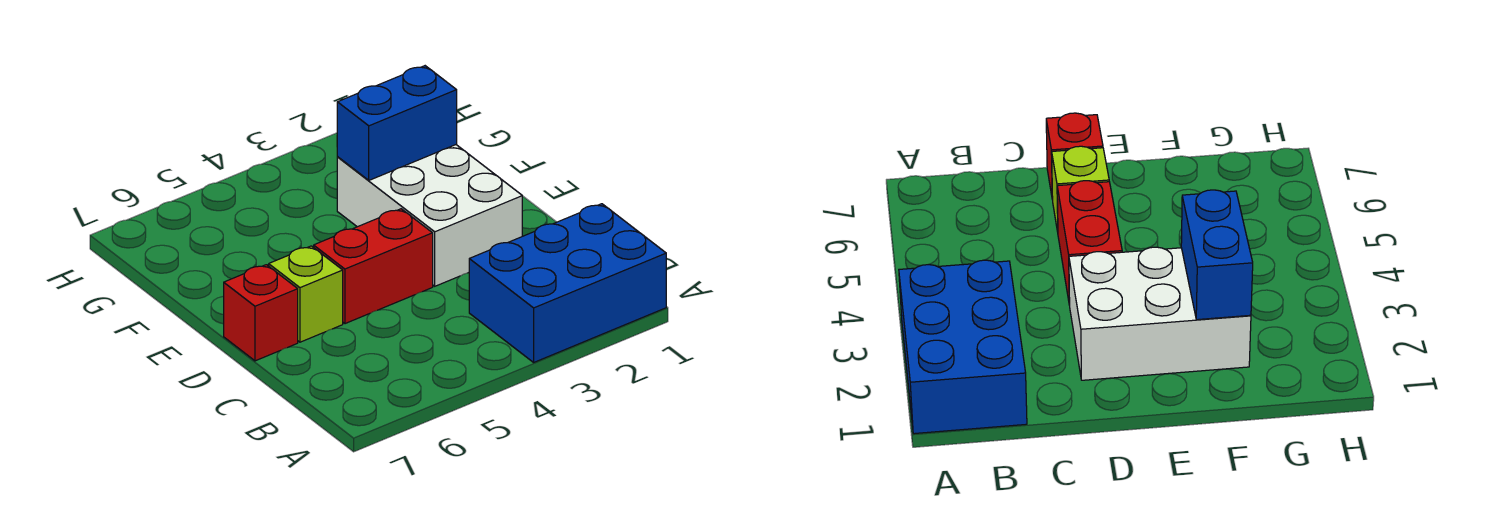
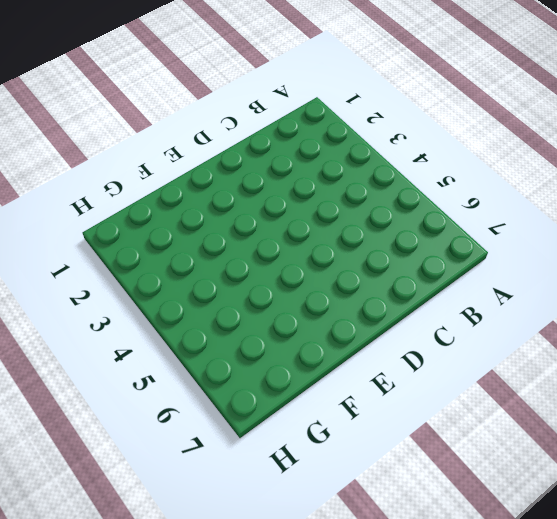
none -> blue brick A1:B3 level 1
none -> white brick D2:F3 level 1

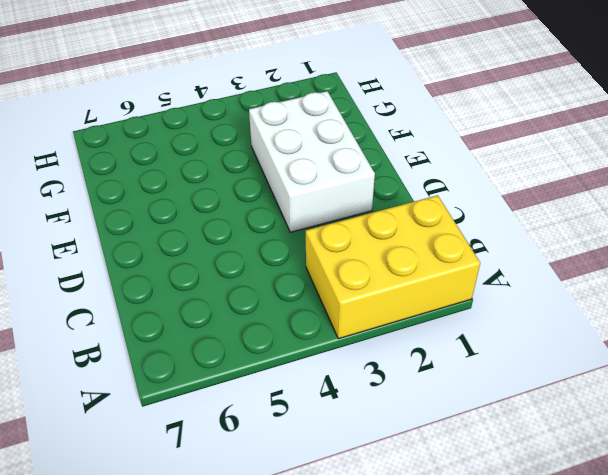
yellow brick A1:B3 level 1 -> blue brick A1:B3 level 1
none -> red brick D4:D5 level 1
none -> lime brick D6 level 1

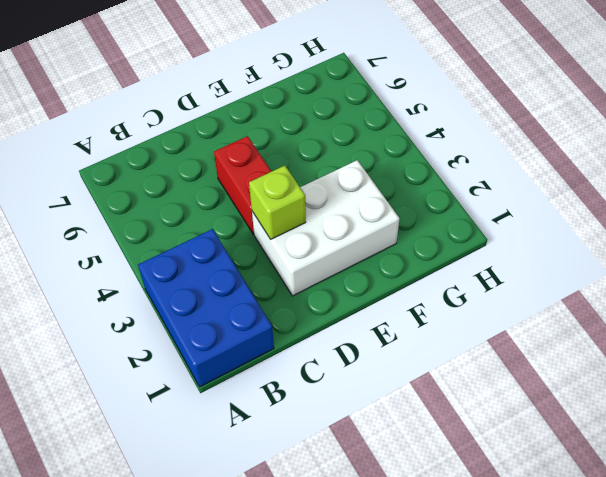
lime brick D3 level 2 -> lime brick D6 level 1
none -> red brick D7 level 1
none -> blue brick F2:F3 level 2

